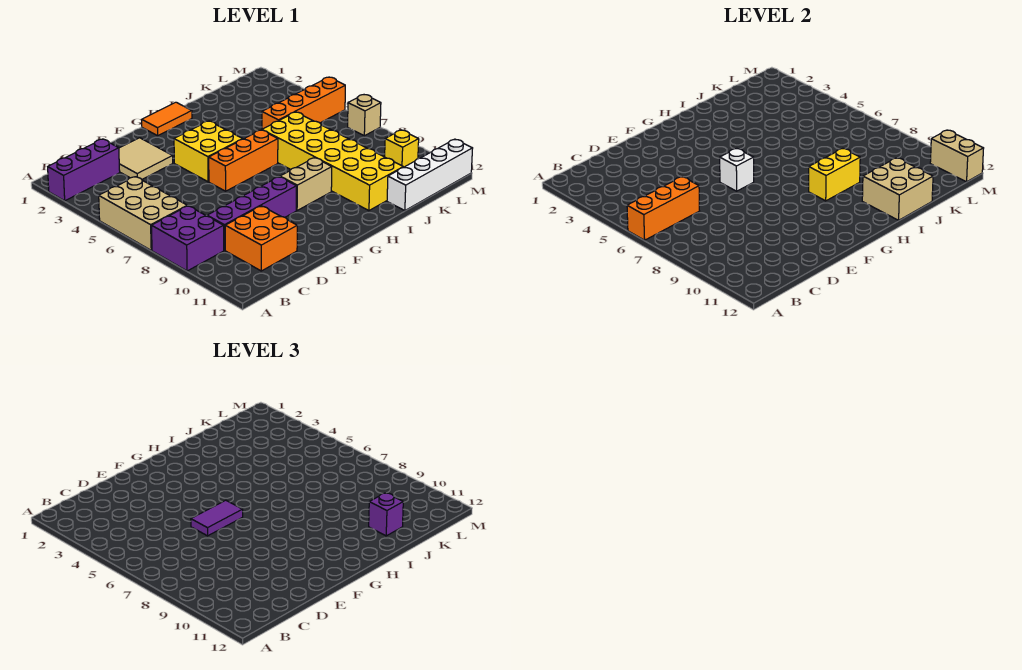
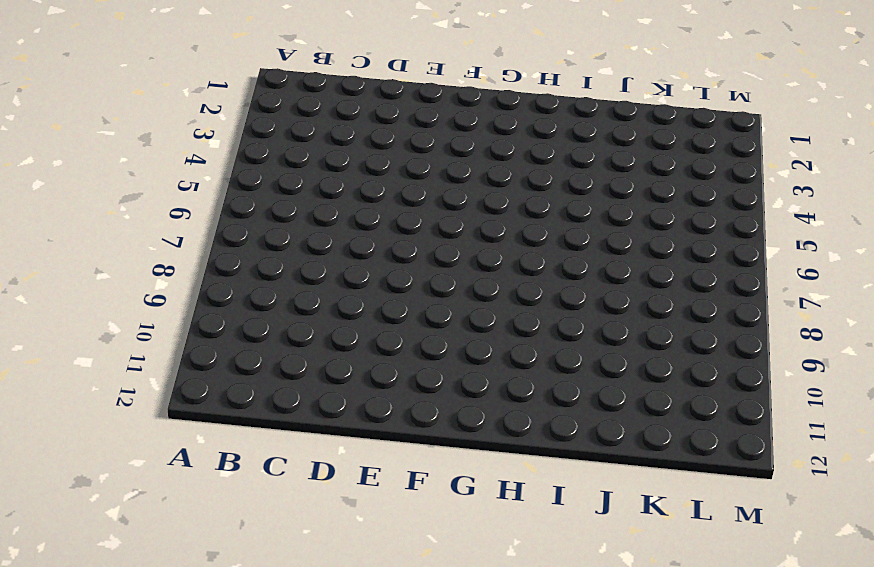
none -> purple brick A2:C2 level 1
none -> tan brick A5:B7 level 1
none -> purple brick A8:B9 level 1

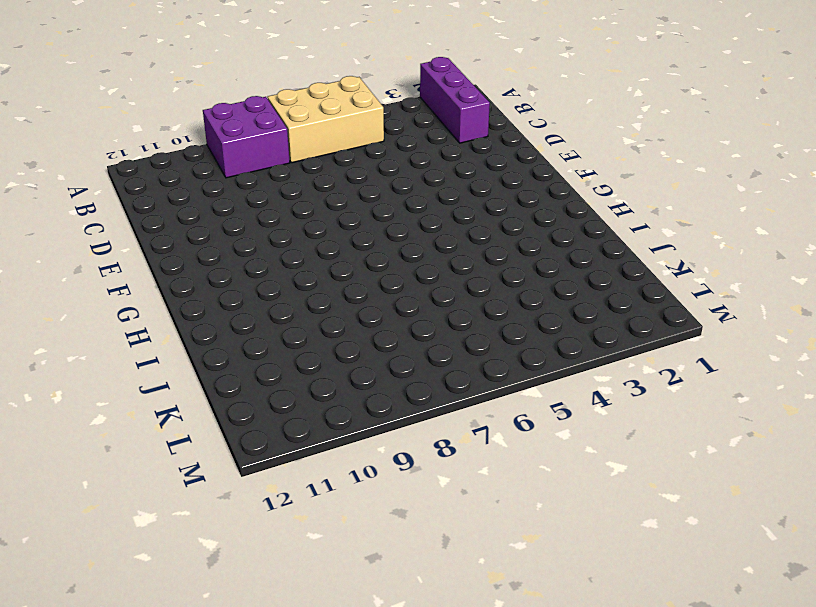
none -> purple brick C9:F9 level 1
none -> orange brick C10:D11 level 1
none -> tan tile D2:E3 level 1

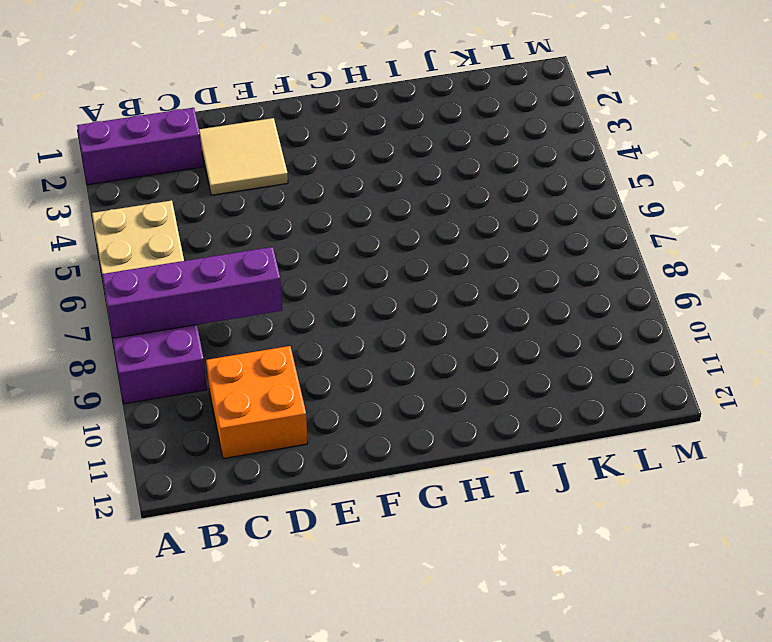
purple brick A8:D8 level 2 -> purple brick C9:F9 level 1
none -> yellow brick F4:G5 level 1
none -> orange brick F6:H6 level 1
none -> orange tile G1:H1 level 1

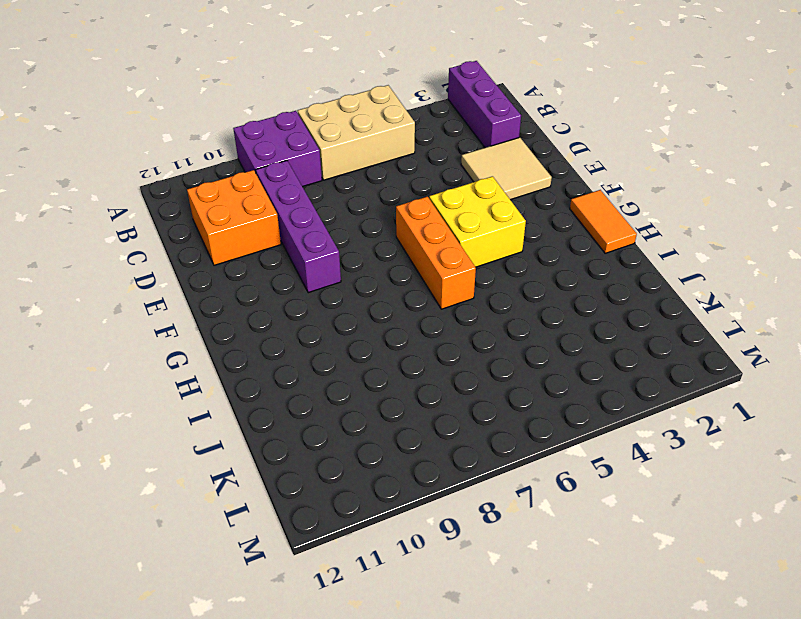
none -> tan brick G9:H9 level 1
none -> yellow brick I6:J11 level 1
none -> orange brick J5:M5 level 1

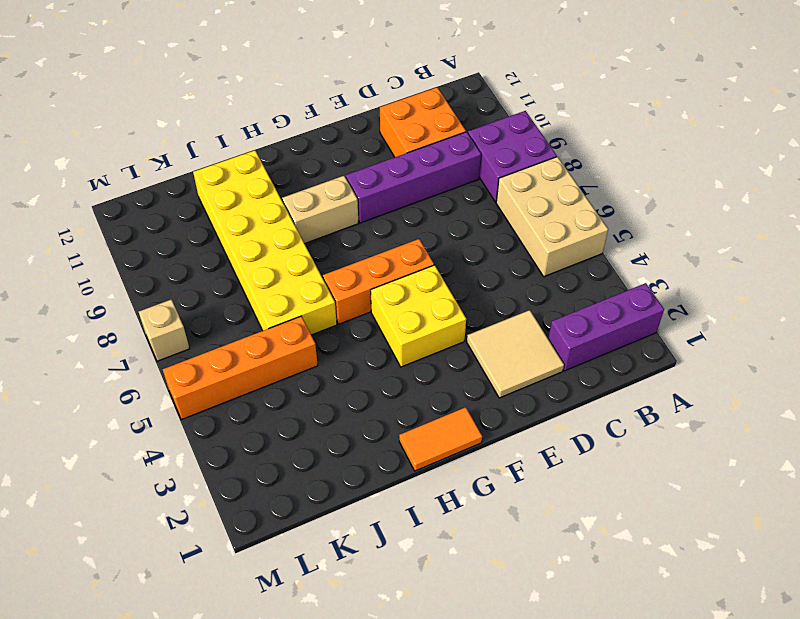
none -> white brick J12:M12 level 1
none -> yellow brick L10 level 1
none -> orange brick A6:C6 level 2

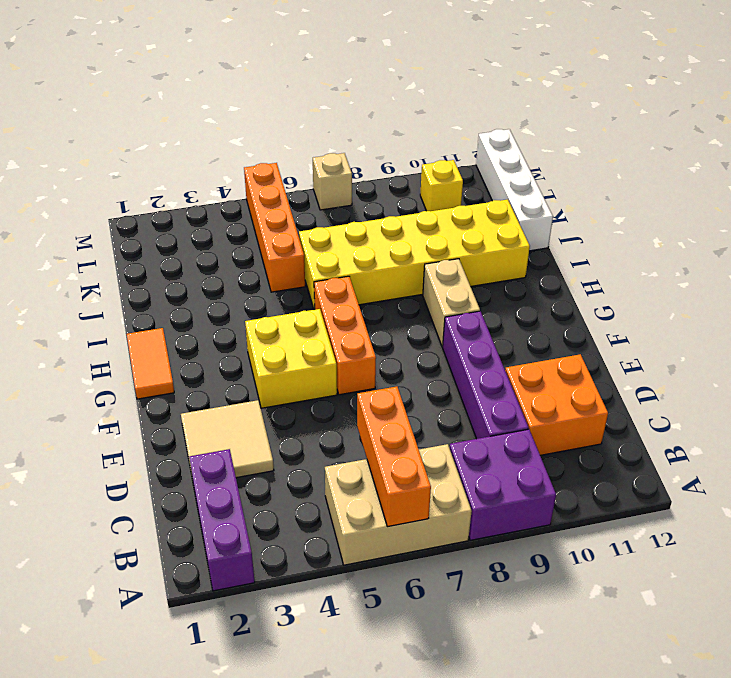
none -> white brick F6 level 2
none -> yellow brick H9:I9 level 2
none -> tan brick I11:J12 level 2

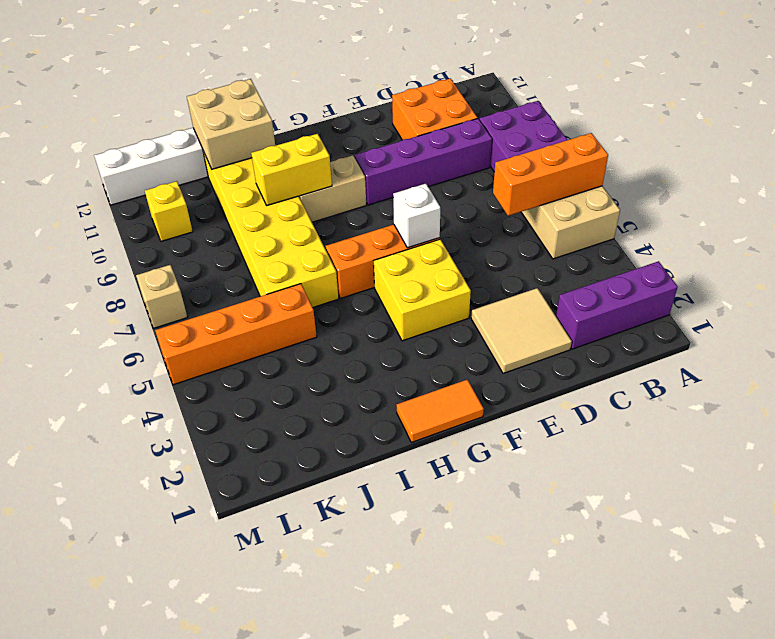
none -> tan brick M11:M12 level 2
none -> purple tile E6:F6 level 3
none -> purple brick J11 level 3

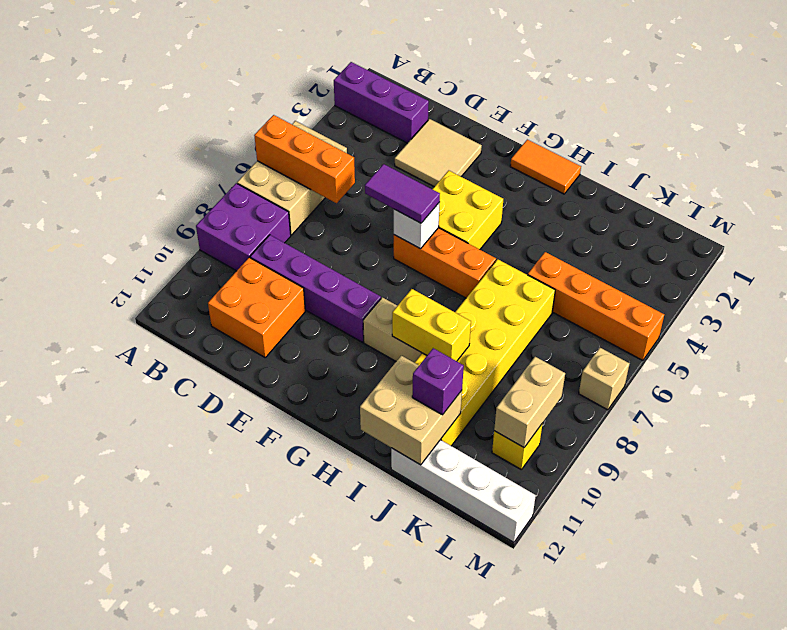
tan brick L9:L10 level 2 -> tan brick M11:M12 level 2

